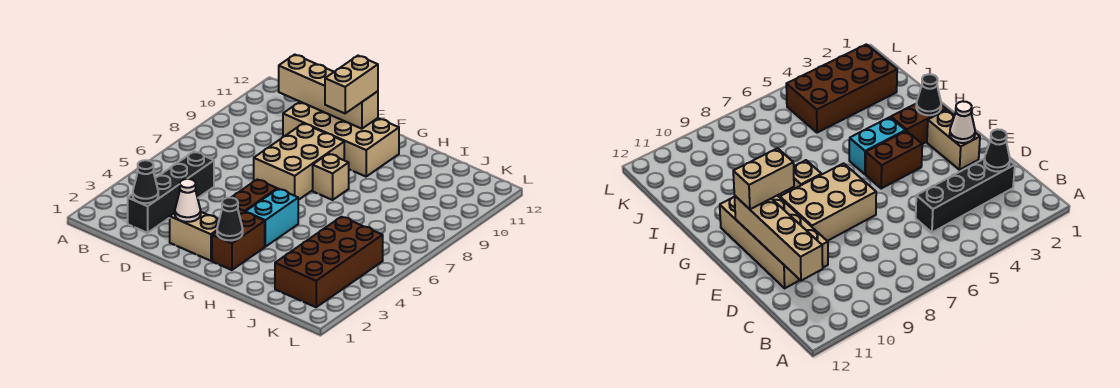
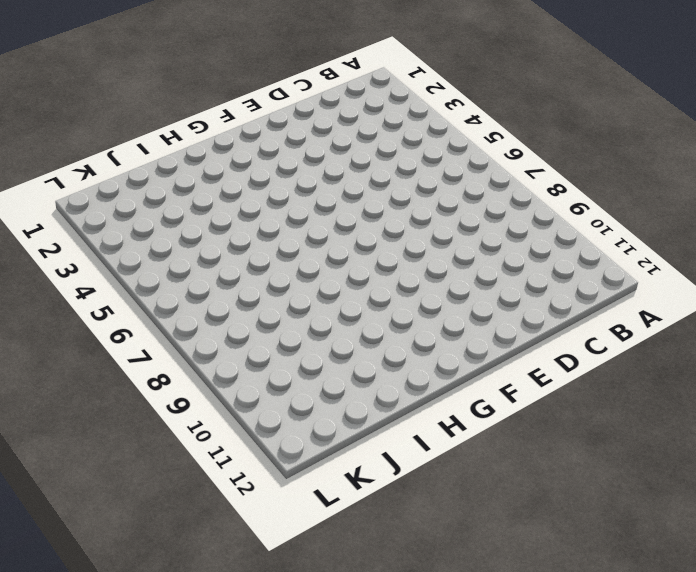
none -> black brick C2:C5 level 1
none -> tan brick D10:G11 level 1
none -> tan brick E2:F2 level 1

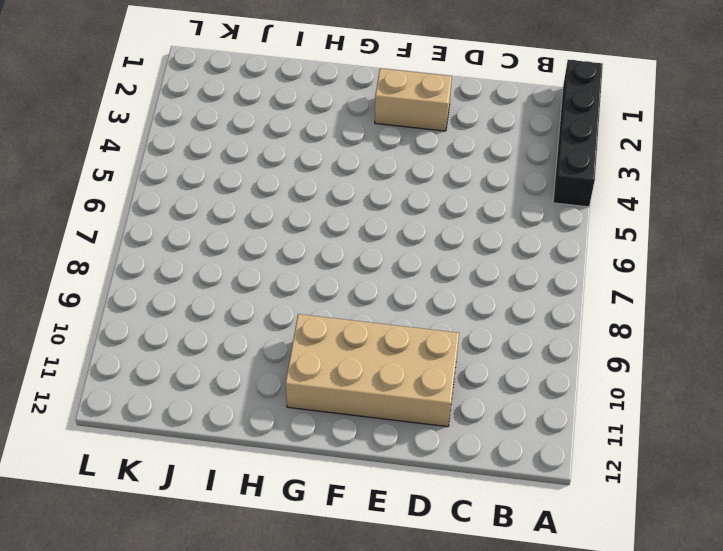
black brick A1:A4 level 1 -> black brick C2:C5 level 1
none -> tan brick E7:F9 level 1
none -> brown brick F4:F5 level 1
none -> brown brick G2:G3 level 1

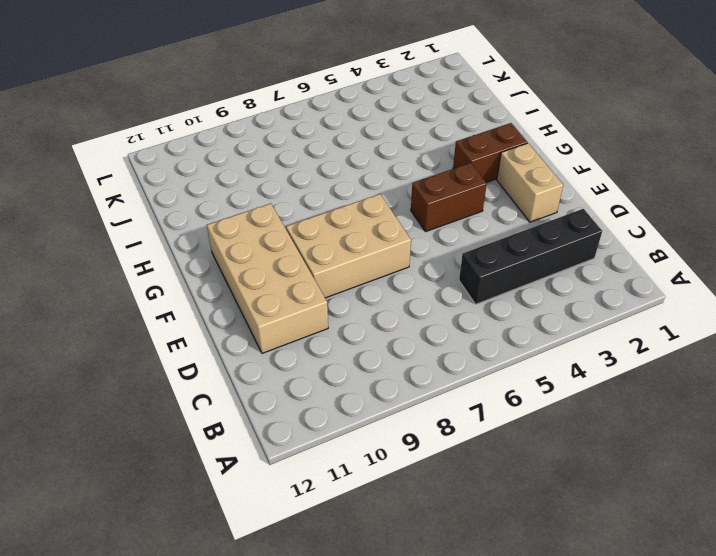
none -> cyan brick G4:G5 level 1
none -> tan brick G8 level 1
none -> brown brick J2:K5 level 1

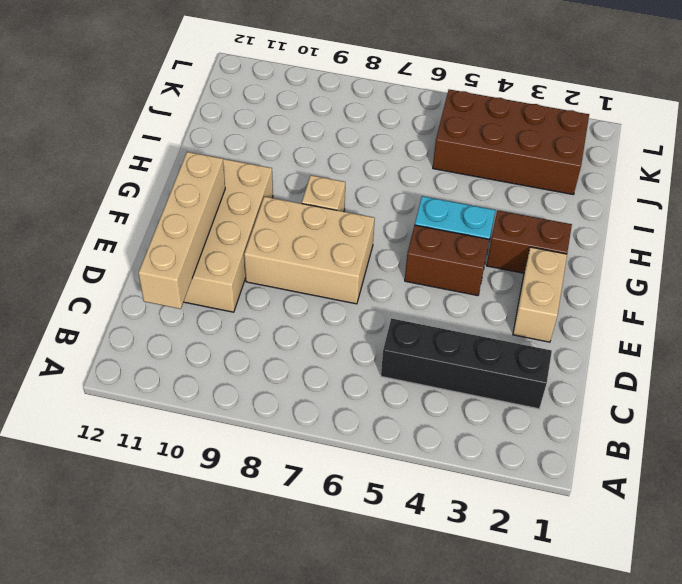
none -> black cone C2 level 2
none -> white cone E2 level 2
none -> black cone G2 level 2

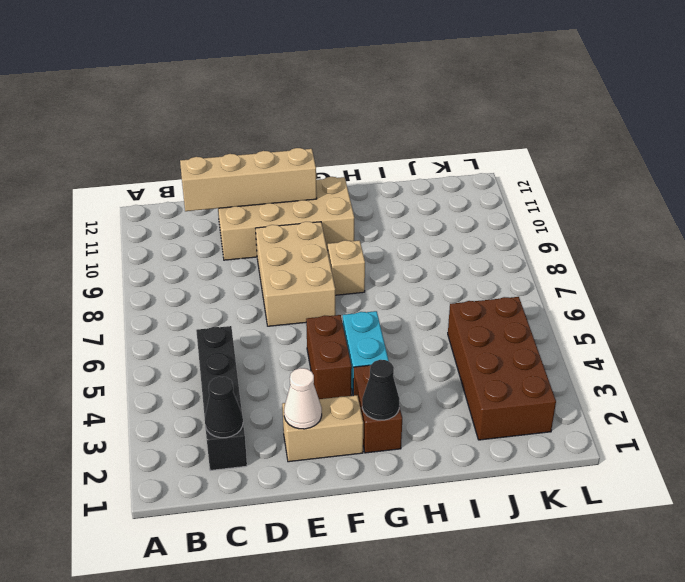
none -> tan brick F10:F11 level 3

